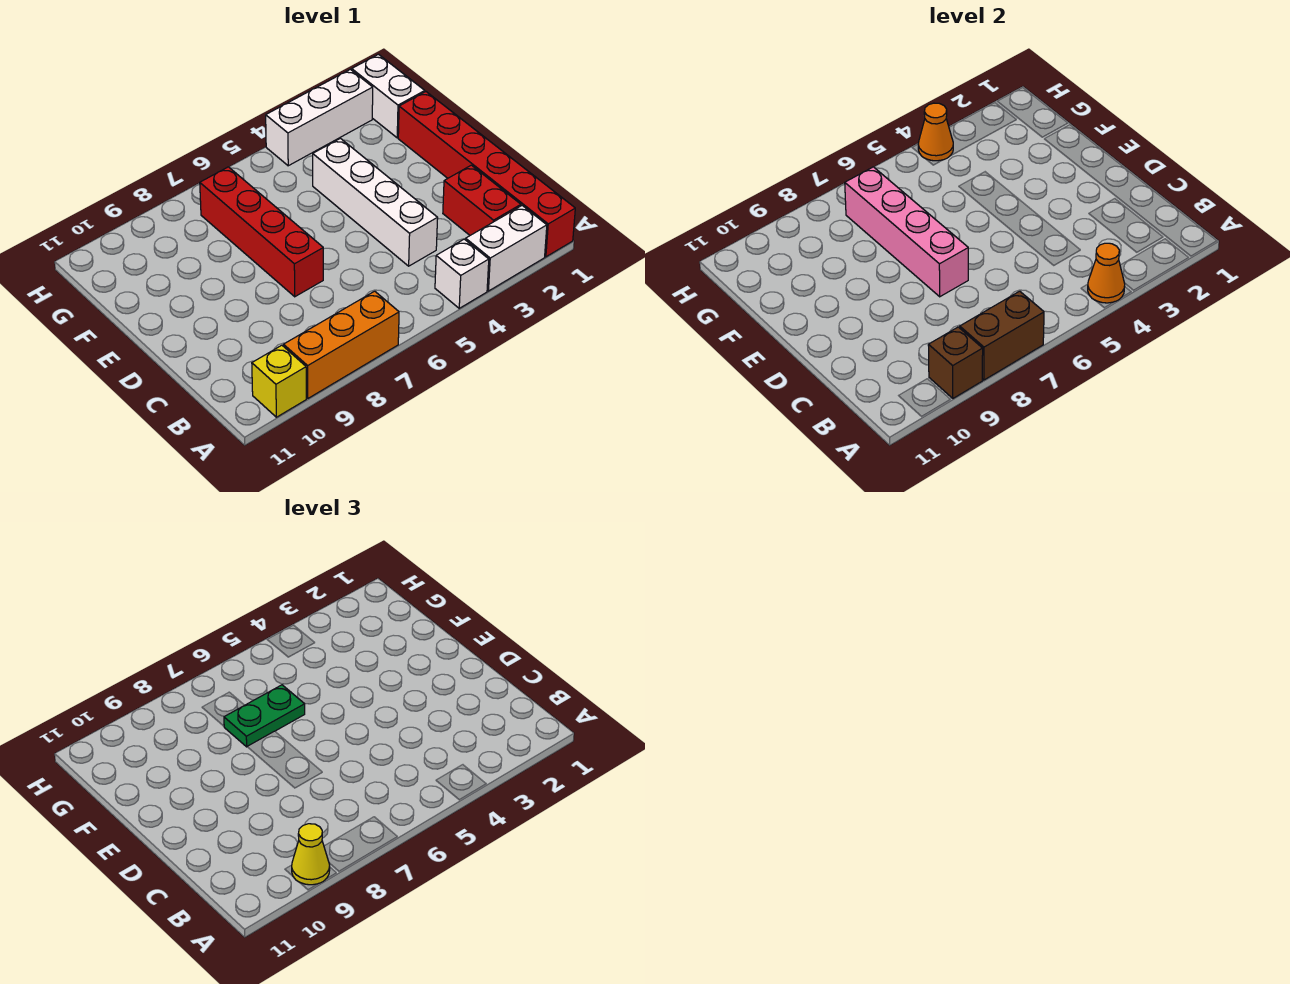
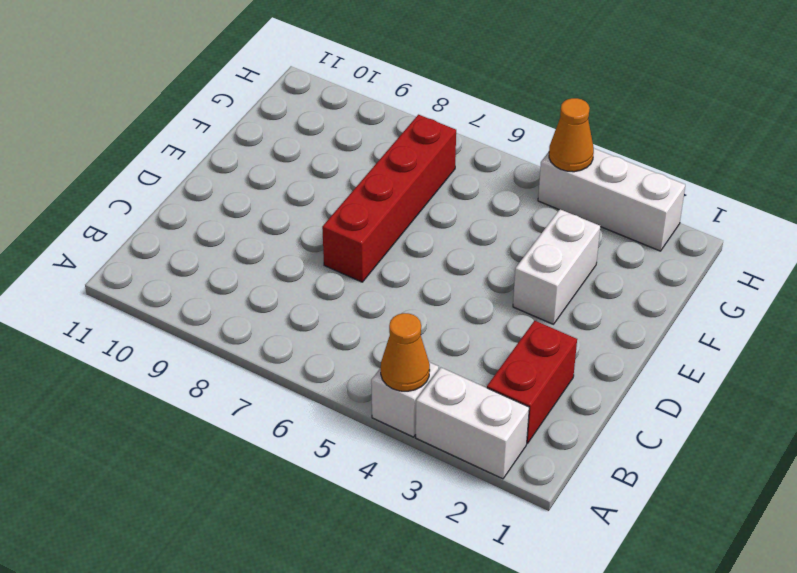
white brick E3:F3 level 1 -> white brick G1:H1 level 1
none -> red brick A1:F1 level 1
none -> orange brick A7:A9 level 1
none -> yellow brick A10 level 1

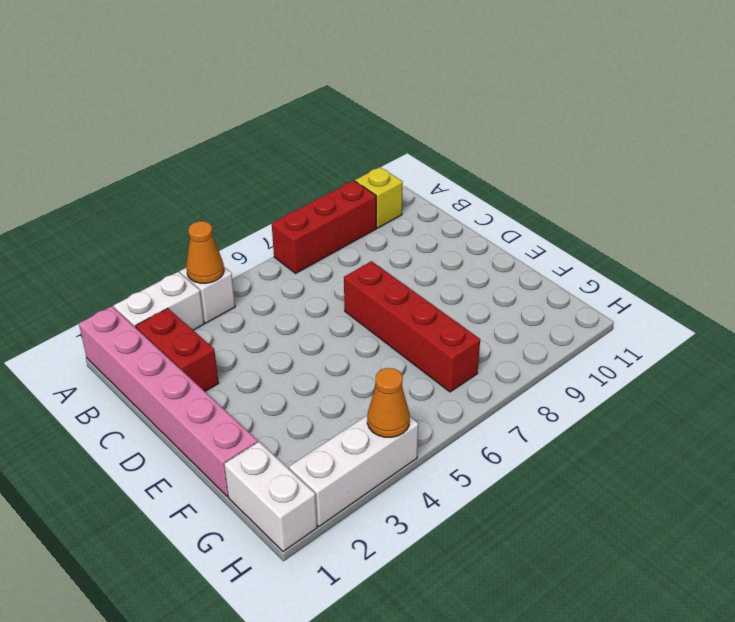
pink brick A1:F1 level 1 -> red brick A1:F1 level 1
red brick A7:A9 level 1 -> orange brick A7:A9 level 1
none -> white brick C4:F4 level 1
none -> brown brick A7:A8 level 2
none -> brown brick A9 level 2

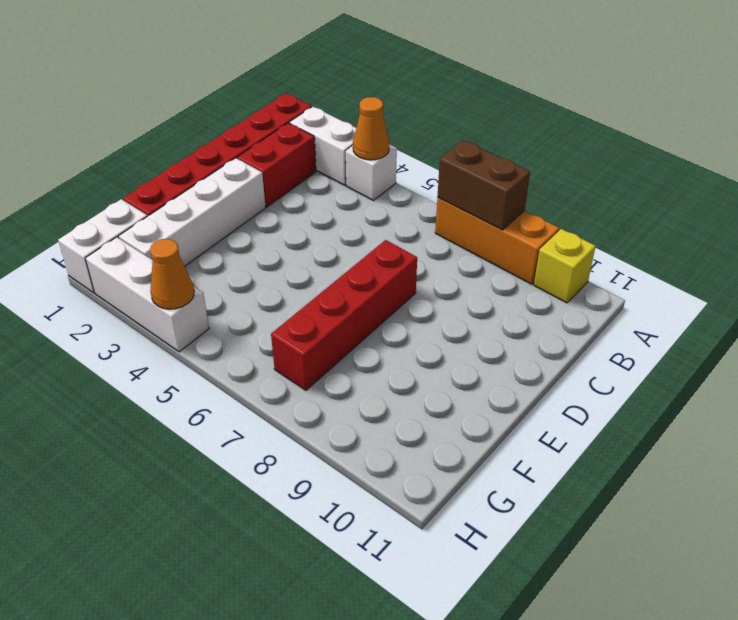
white brick D2:G2 level 1 -> white brick C4:F4 level 1
none -> brown brick A9 level 2
none -> pink brick D7:G7 level 2
none -> yellow cone A9 level 3

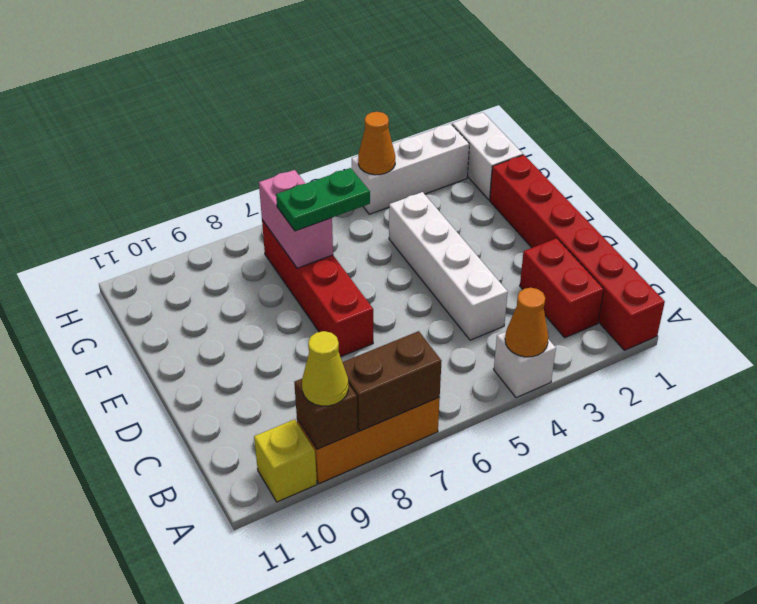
pink brick F7:G7 level 2 -> pink brick D7:G7 level 2
none -> white brick A2:A3 level 1

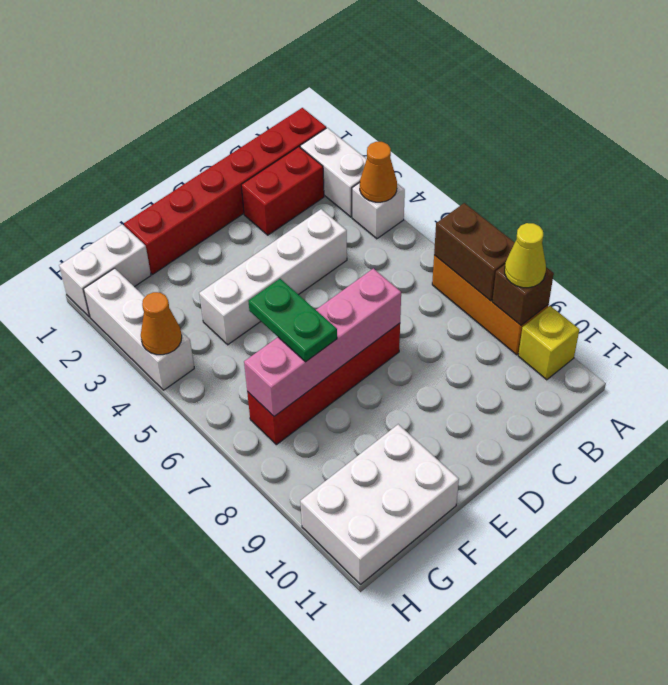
white brick F10:H11 level 1 -> none

